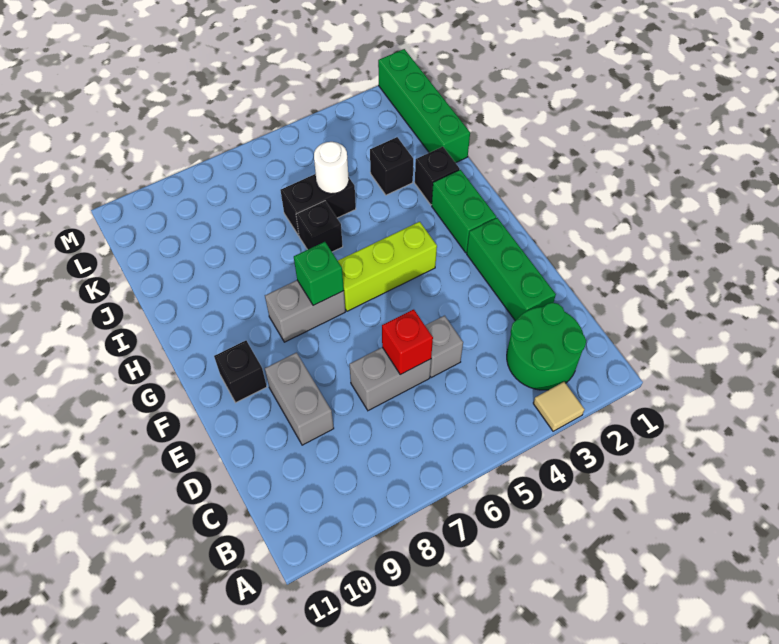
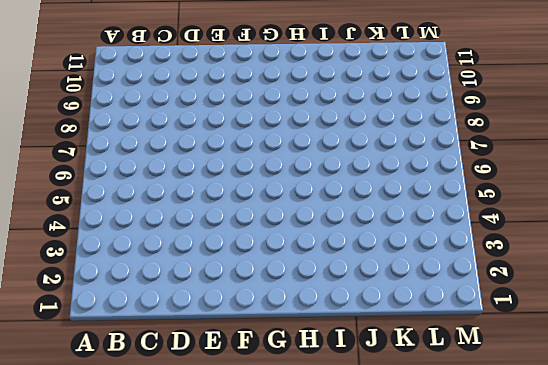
none -> tan tile A3 level 1
none -> green round brick B2:C3 level 1
none -> green brick D2:F2 level 1

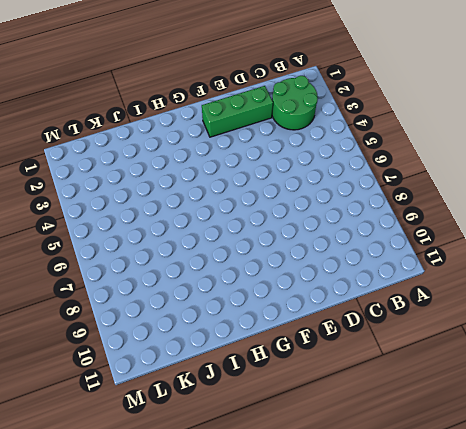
none -> tan tile A3 level 1
none -> grey brick D5 level 1
none -> grey brick D6:D7 level 1

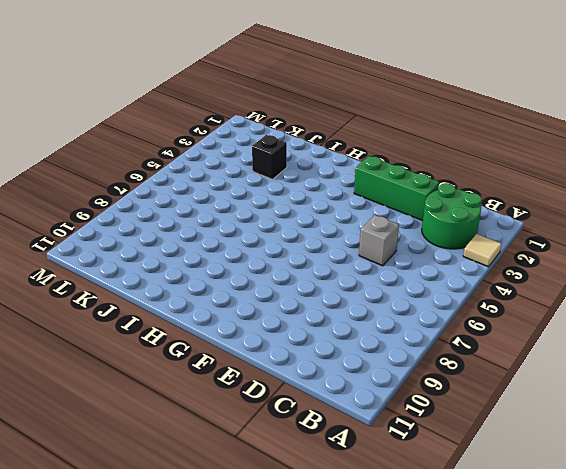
none -> grey brick D6:D7 level 1
none -> grey brick D9:E9 level 1
none -> black brick F10 level 1

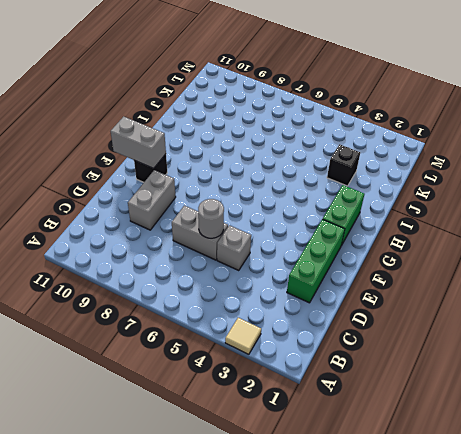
grey round brick D6 level 2 -> red brick D6 level 2
grey brick F10:F11 level 2 -> grey brick G7:G8 level 1
none -> green round brick B2:C3 level 1
none -> lime brick G4:G6 level 1
none -> black brick I2 level 1

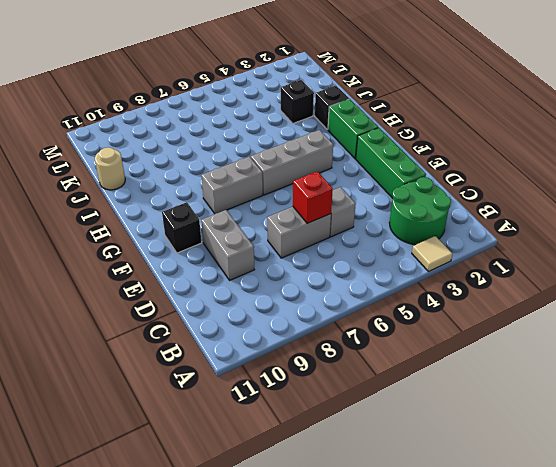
grey brick G4:G6 level 1 -> lime brick G4:G6 level 1
tan round brick J11 level 1 -> none
none -> black brick I6 level 1
none -> green brick J1:M1 level 1
none -> black brick J5:J6 level 1

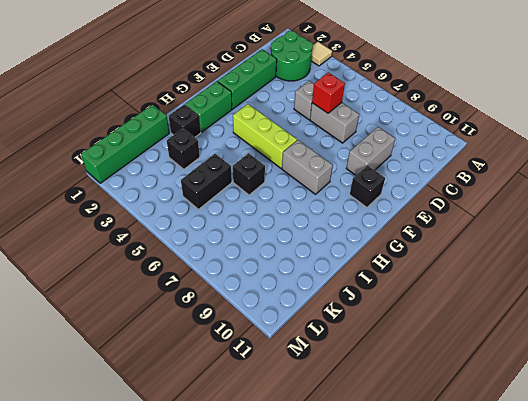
black brick J5:K5 level 1 -> black brick J5:J6 level 1
none -> green brick G7 level 2
none -> white round brick J5 level 2

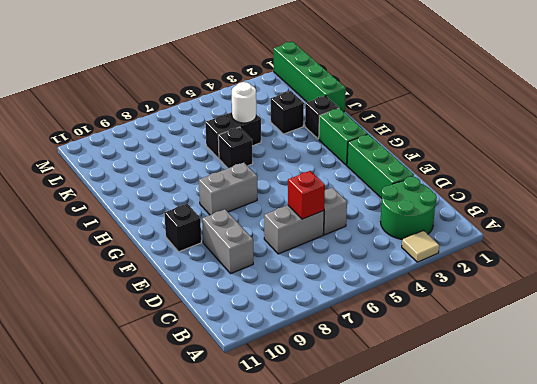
none -> lime brick G4:G6 level 1
none -> green brick G7 level 2

